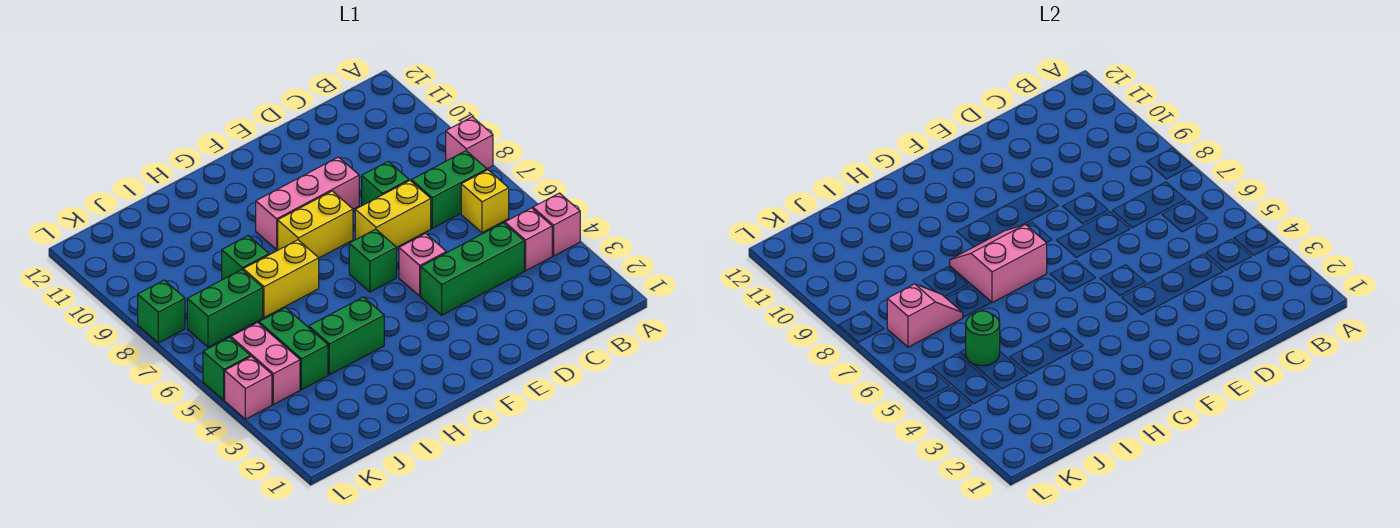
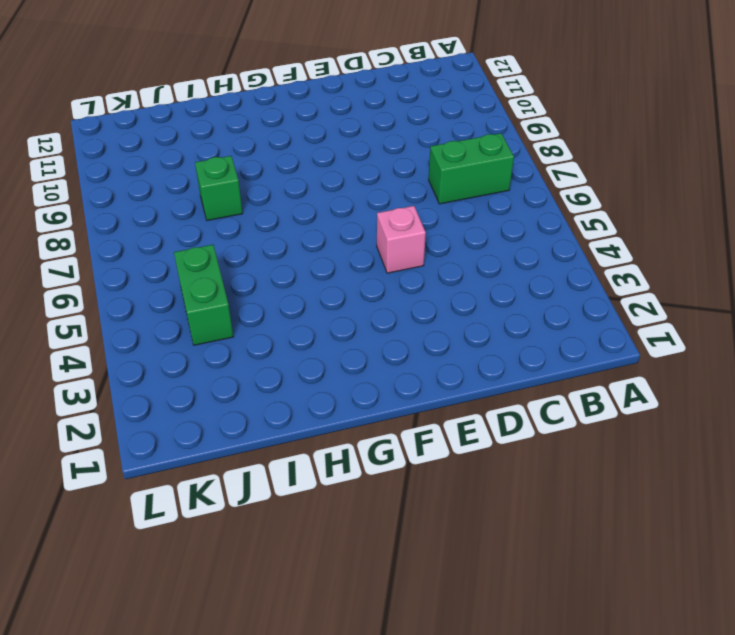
none -> pink brick A4 level 1
none -> pink brick A8 level 1
none -> pink brick B4 level 1

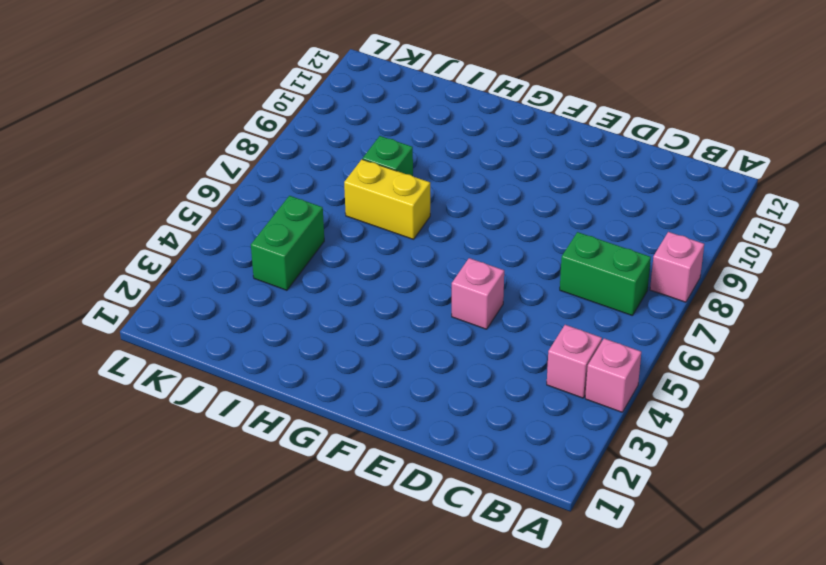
none -> yellow brick B6 level 1
none -> green brick C4:E4 level 1
none -> yellow brick D7:E7 level 1

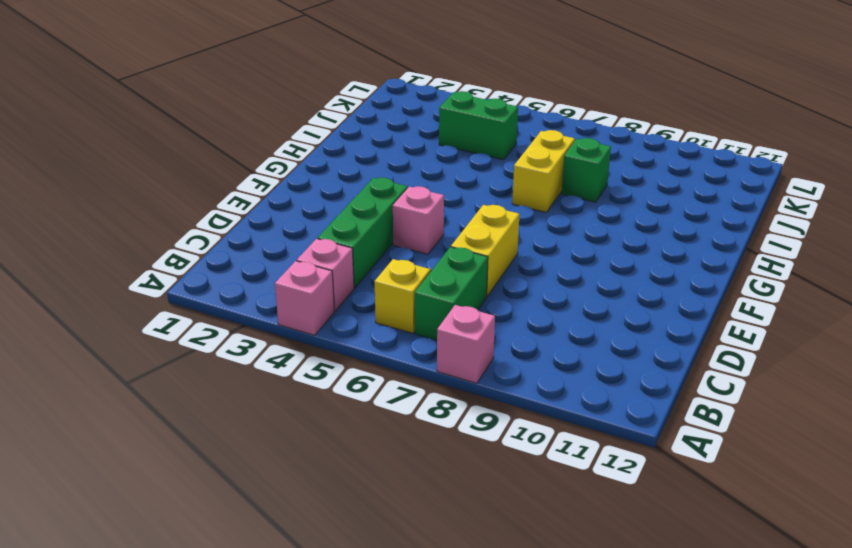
none -> green brick D8 level 1
none -> pink brick E9:G9 level 1
none -> green brick F6 level 1

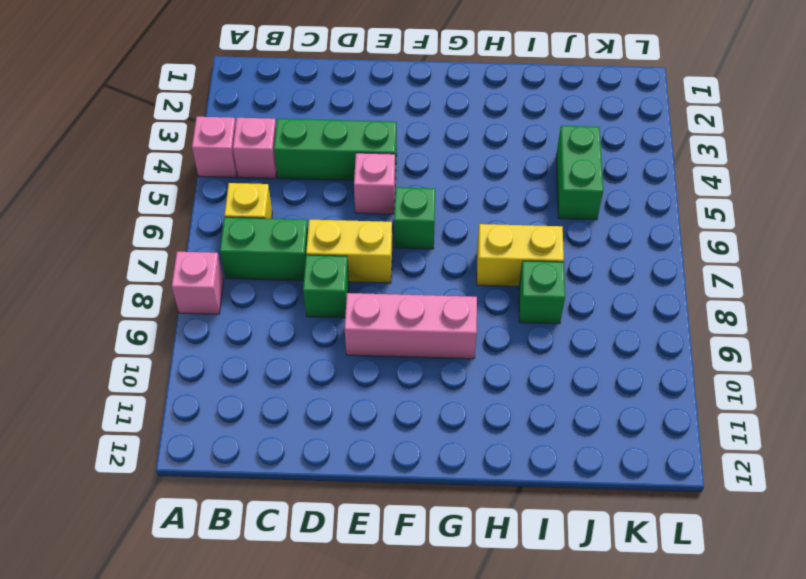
none -> yellow brick F8:G8 level 1
none -> green brick H4:I4 level 1
none -> green brick J7:K7 level 1

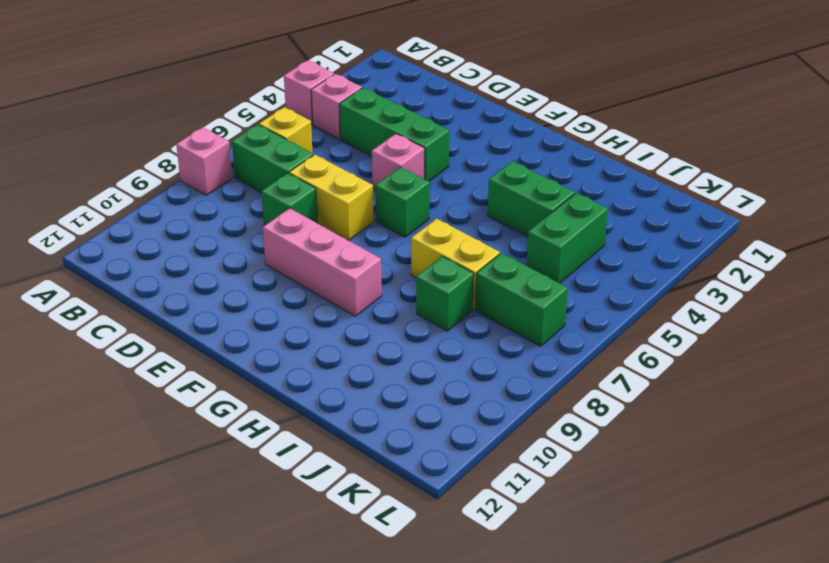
none -> yellow brick F8:G8 level 1
none -> pink brick K4:K5 level 1
none -> pink brick L4 level 1

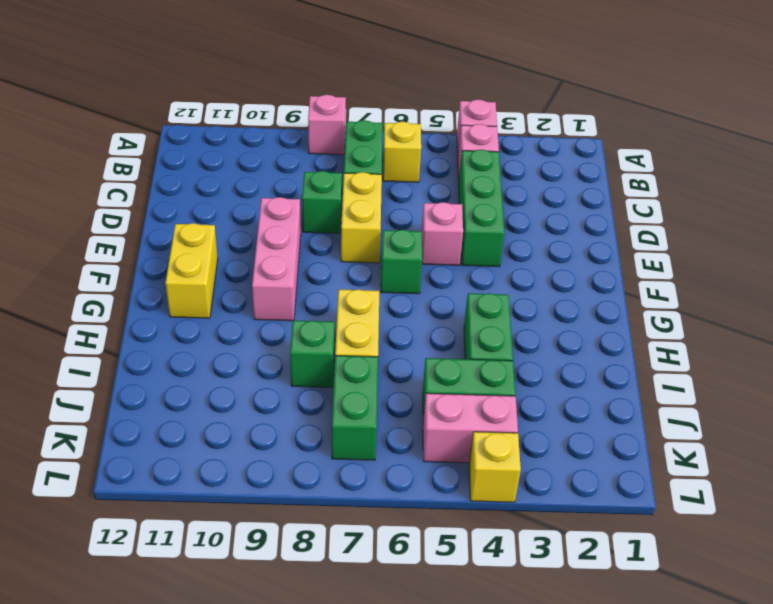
yellow brick F11:G11 level 1 -> yellow brick F8:G8 level 1
yellow brick L4 level 1 -> pink brick L4 level 1
none -> green brick L5 level 1
none -> green brick L8 level 1
none -> pink slope G7:H8 level 2 top 7

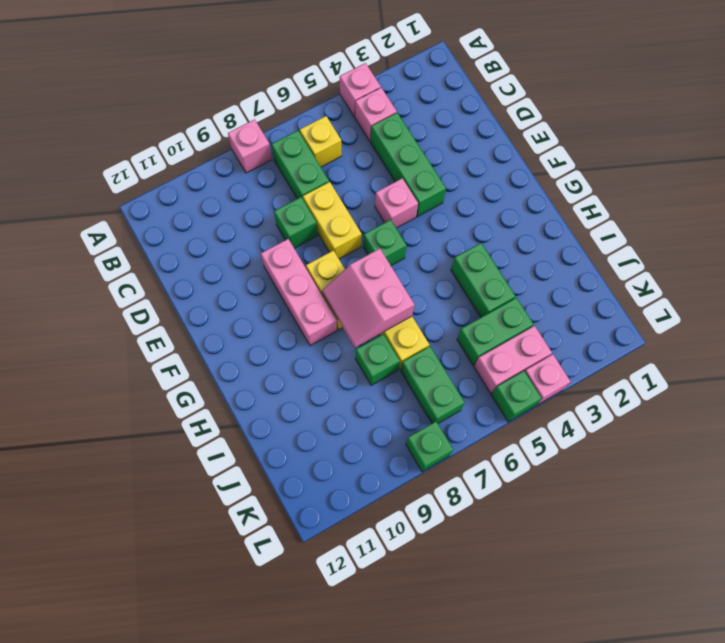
none -> green round brick J5 level 2
none -> pink slope J7:K7 level 2 top K

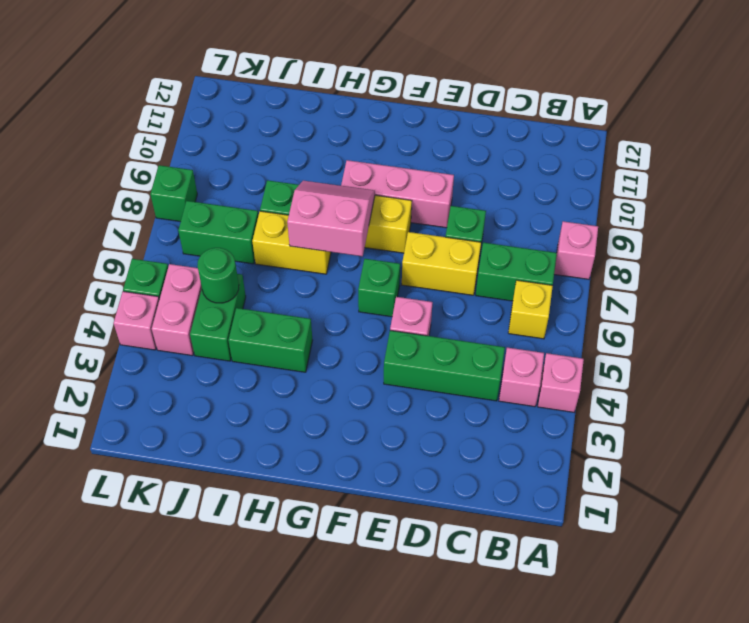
none -> pink slope J7:K7 level 2 top K

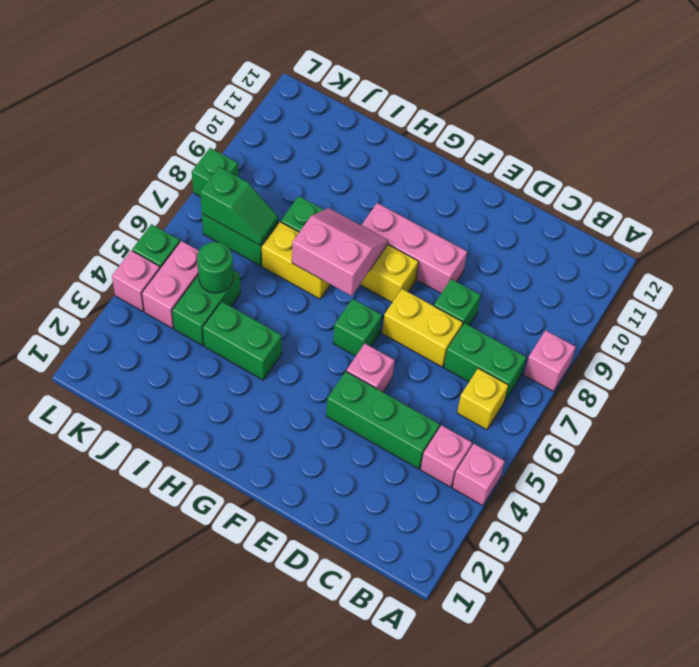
green slope J7:K7 level 2 top K -> pink slope J7:K7 level 2 top K

